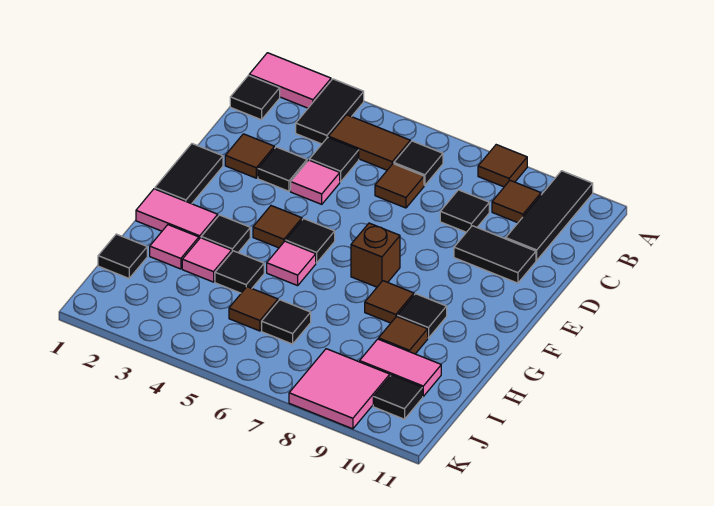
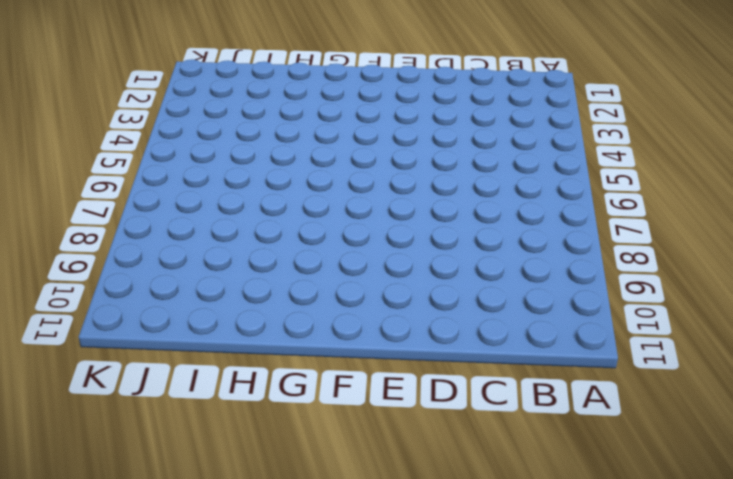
none -> pink tile A1:A2 level 1
none -> black tile A3:B3 level 1
none -> brown tile A8 level 1
none -> black tile A10:C10 level 1

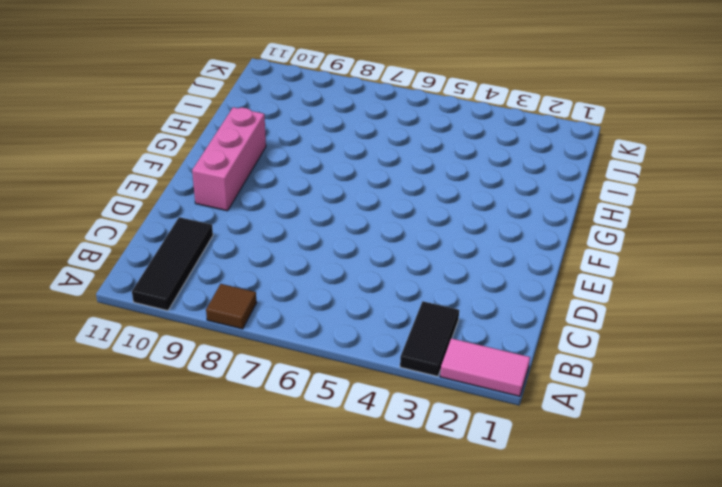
pink brick E10:G10 level 1 -> none
none -> black tile B1 level 1
none -> brown tile B4:B5 level 1
none -> black tile B6 level 1
none -> brown tile B9 level 1

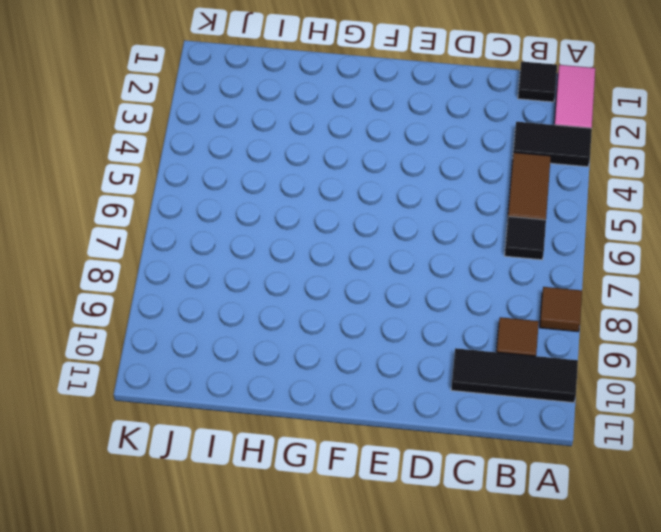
none -> black tile C4 level 1
none -> brown tile C6 level 1
none -> black tile C8 level 1
none -> brown tile D2 level 1

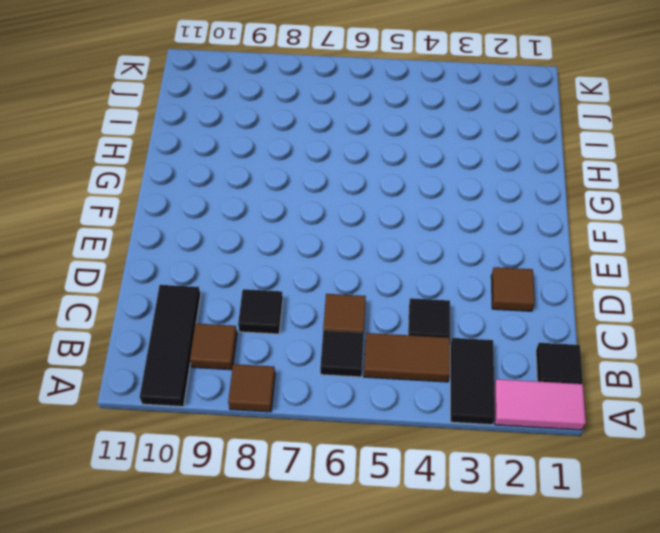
none -> black tile D3 level 1
none -> pink tile D4 level 1
none -> black tile D9:D10 level 1
none -> black tile E1:F1 level 1

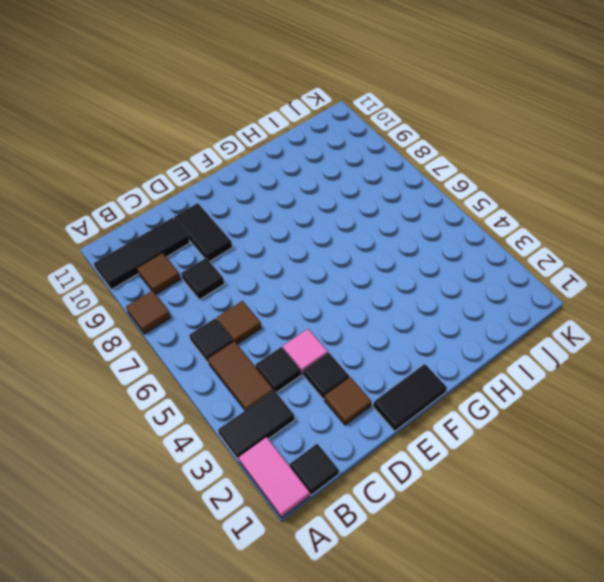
none -> brown tile F4 level 1
none -> black tile F5 level 1
none -> brown brick F7 level 1
none -> pink tile G1:G2 level 1

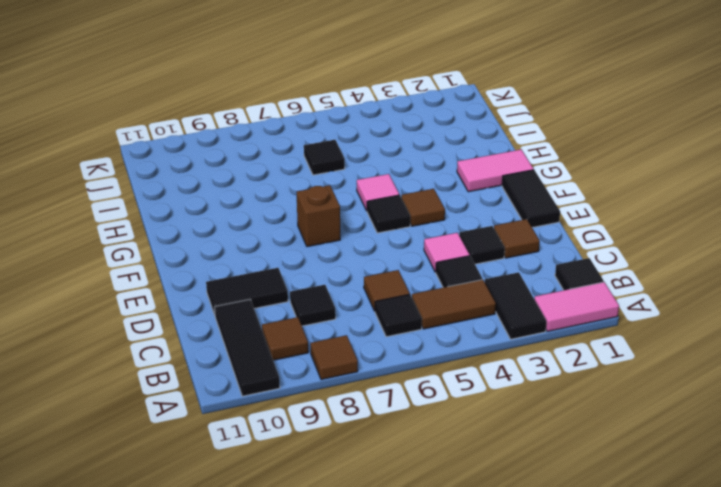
none -> black tile G3 level 1
none -> brown tile G8 level 1
none -> black tile G9 level 1
none -> pink tile H2 level 1

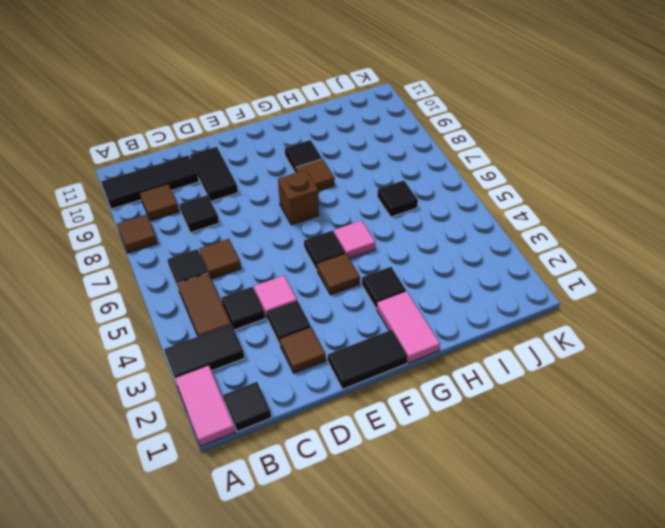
none -> pink tile H2 level 1
none -> pink tile H3 level 1
none -> black tile H4 level 1
none -> brown tile H9 level 1

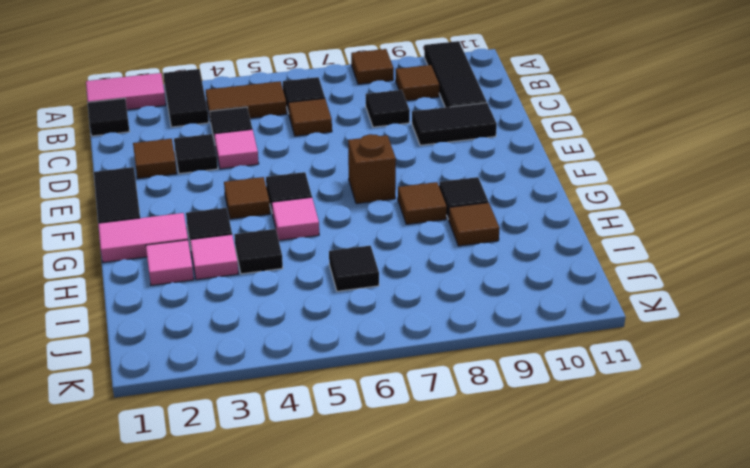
none -> black tile I1 level 1
none -> brown tile I5 level 1
none -> pink tile I9:I10 level 1
none -> pink tile J8:K9 level 1

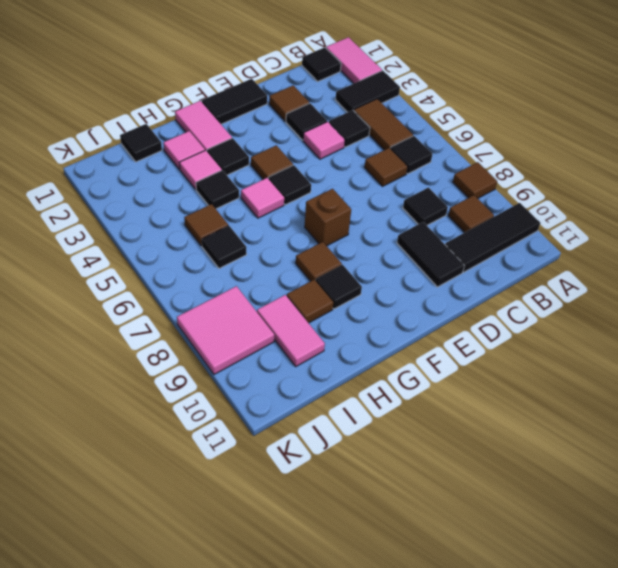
none -> black tile J10 level 1

